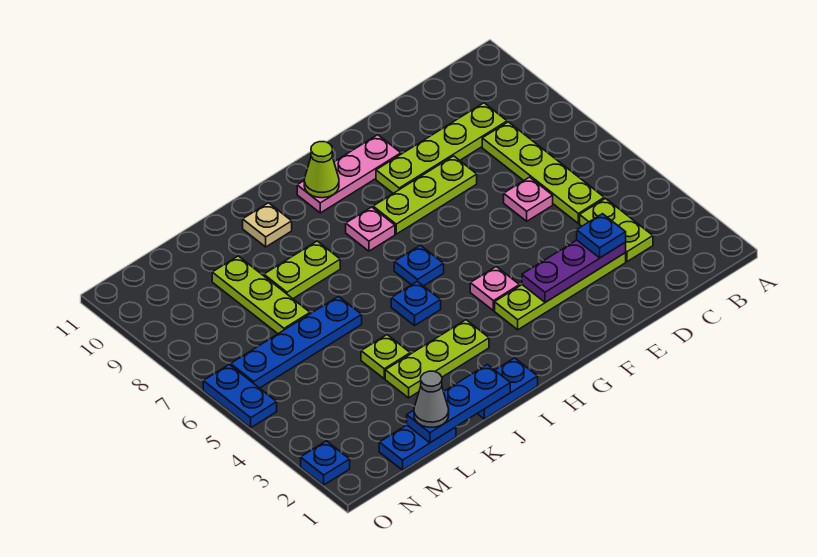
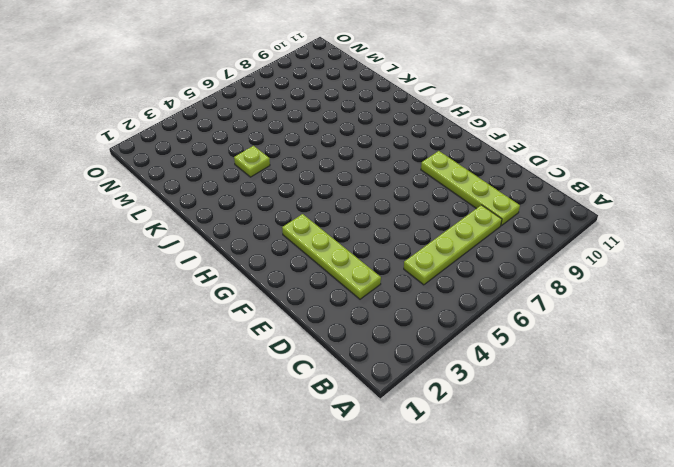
none -> lime plate C3:C4 level 1
none -> pink plate D6 level 1
none -> lime plate E8:G8 level 1

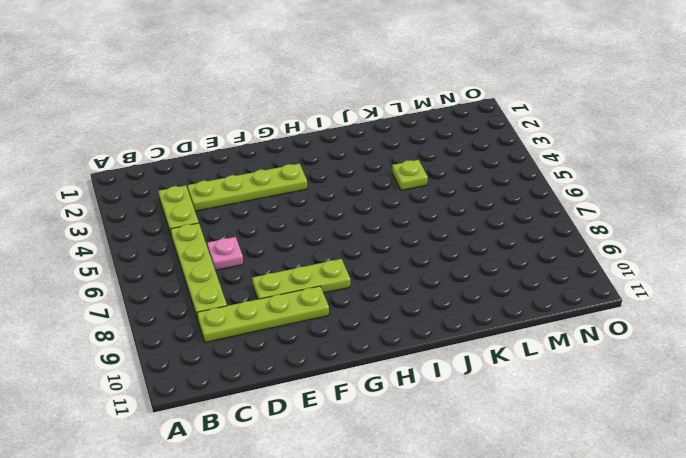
none -> pink plate F10:H10 level 1
none -> pink plate G4 level 1
none -> blue plate H6 level 1

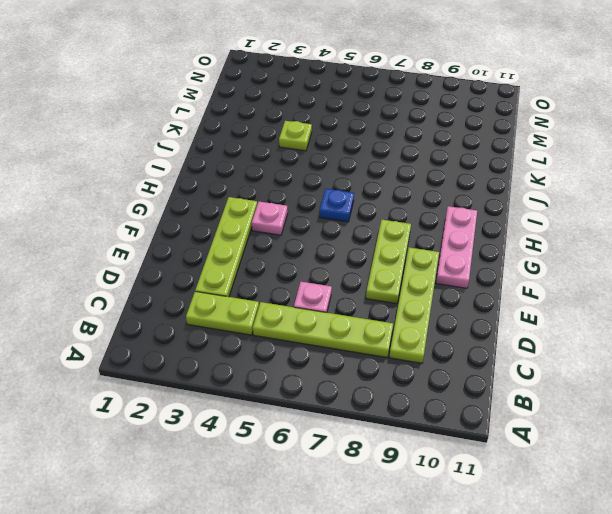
none -> pink plate H8 level 1
none -> blue plate I1:J1 level 1
none -> lime plate I3:K3 level 1

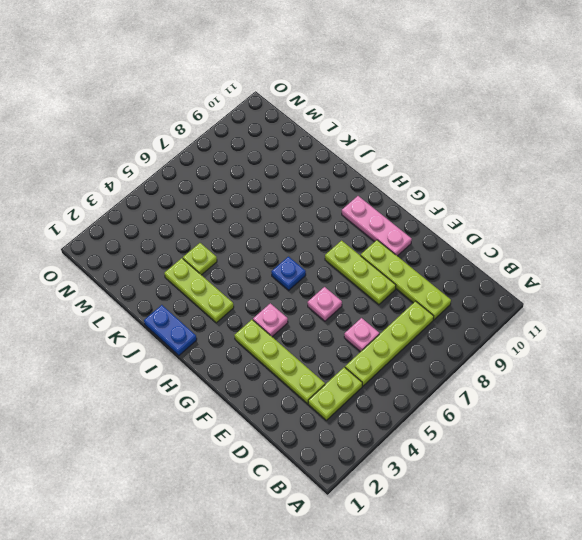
pink plate F6 level 1 -> pink plate H8 level 1
none -> blue plate I5 level 1
none -> lime plate J8:K8 level 1
none -> tan plate J10 level 1

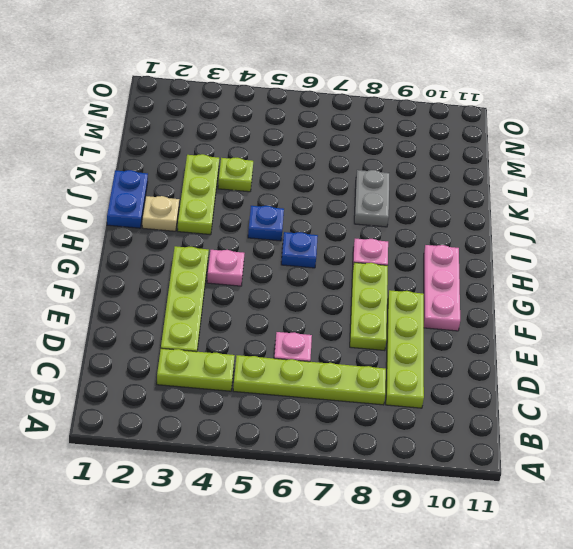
tan plate I2 level 1 -> tan plate J10 level 1
grey plate J8:K8 level 1 -> lime plate J8:K8 level 1
none -> blue plate K6:N6 level 1
none -> blue plate L1:M1 level 1
none -> lime plate L7:L9 level 1

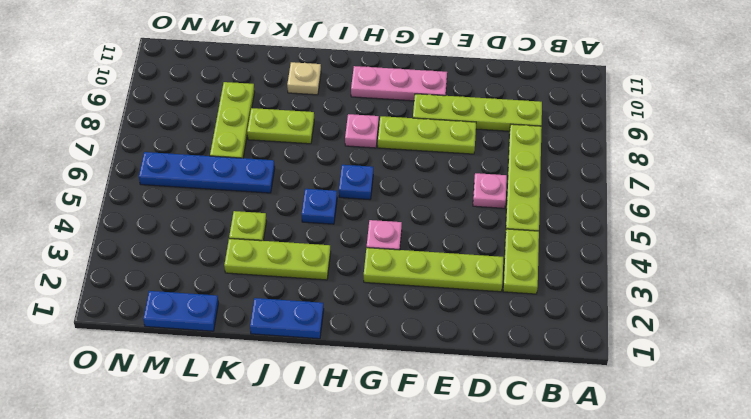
none -> blue plate O2 level 1
none -> blue plate O5:O6 level 1
none -> purple plate D3:F3 level 2

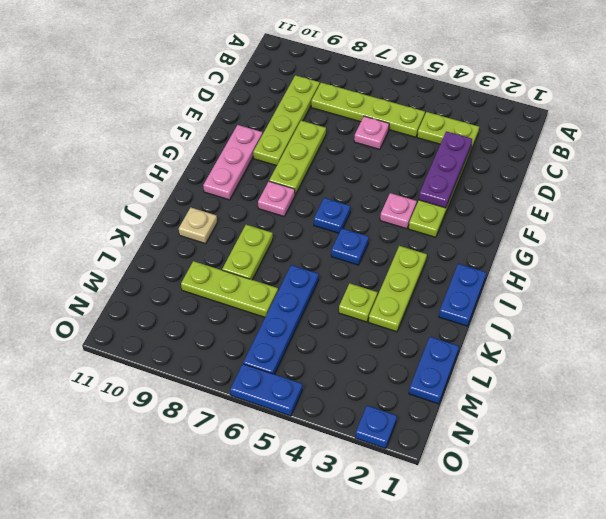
none -> lime cone H10 level 2
none -> blue plate J1:L1 level 2
none -> blue plate D3 level 3

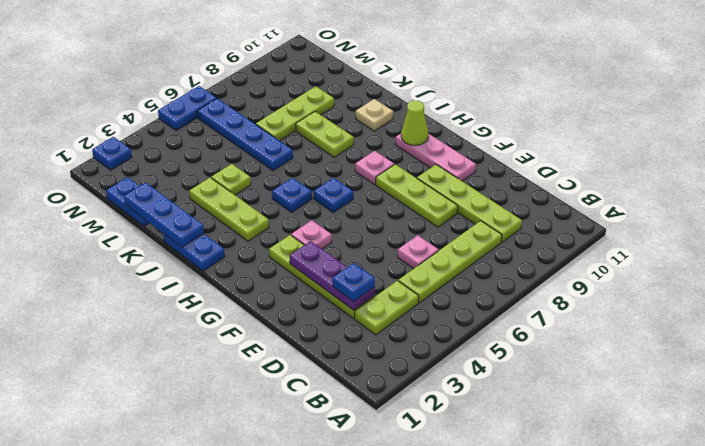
none -> grey cone L1 level 3

